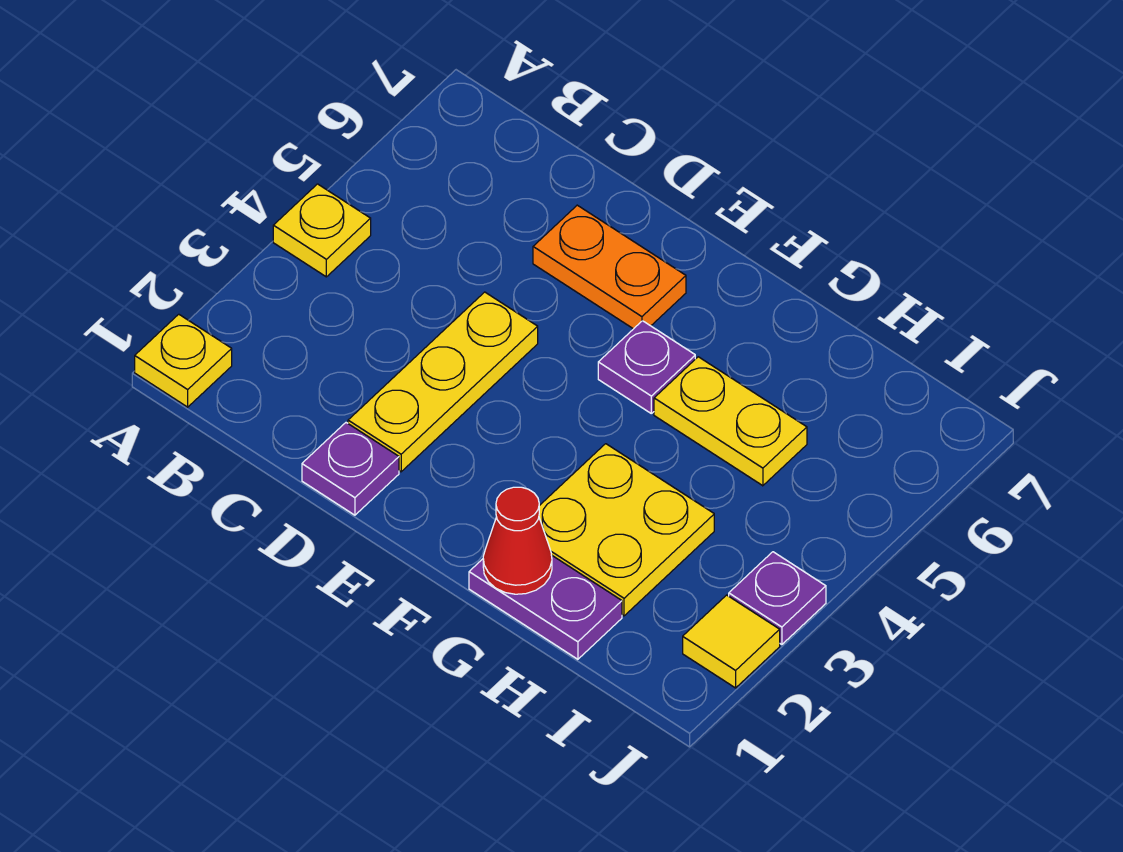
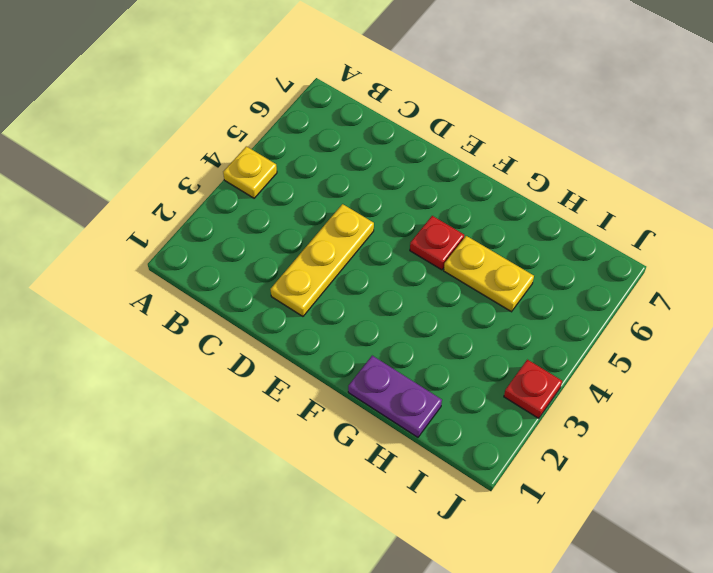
red plate F5 level 1 -> purple plate F5 level 1
red plate J3 level 1 -> purple plate J3 level 1
none -> yellow plate A1 level 1
none -> purple plate D1 level 1
none -> orange plate D6:E6 level 1

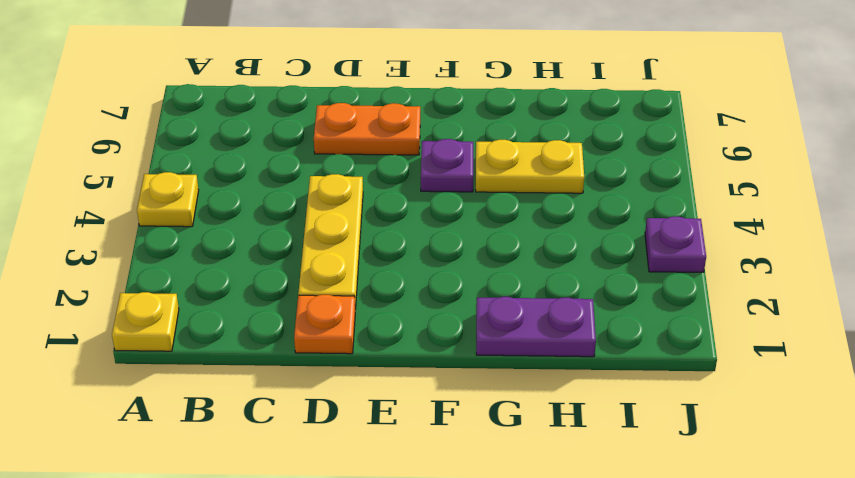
orange plate D1 level 1 -> purple plate D1 level 1
none -> yellow plate G2:H3 level 1
none -> yellow tile J2 level 1
none -> red cone G1 level 2

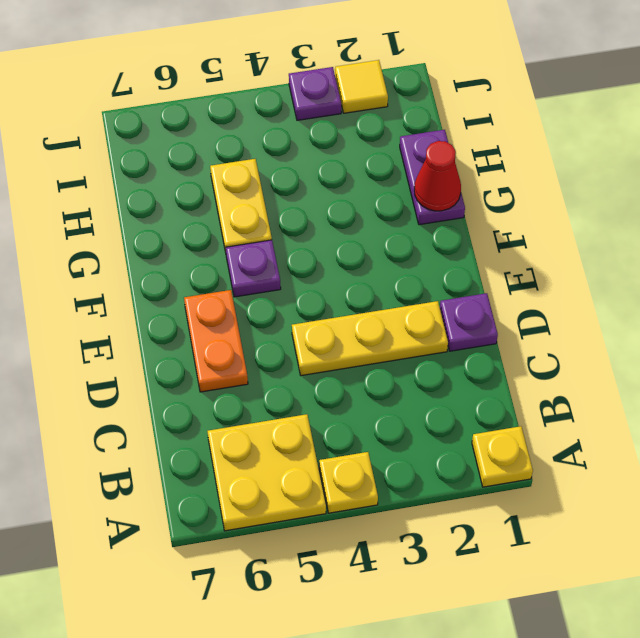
yellow plate A5:B6 level 1 -> yellow plate G2:H3 level 1

